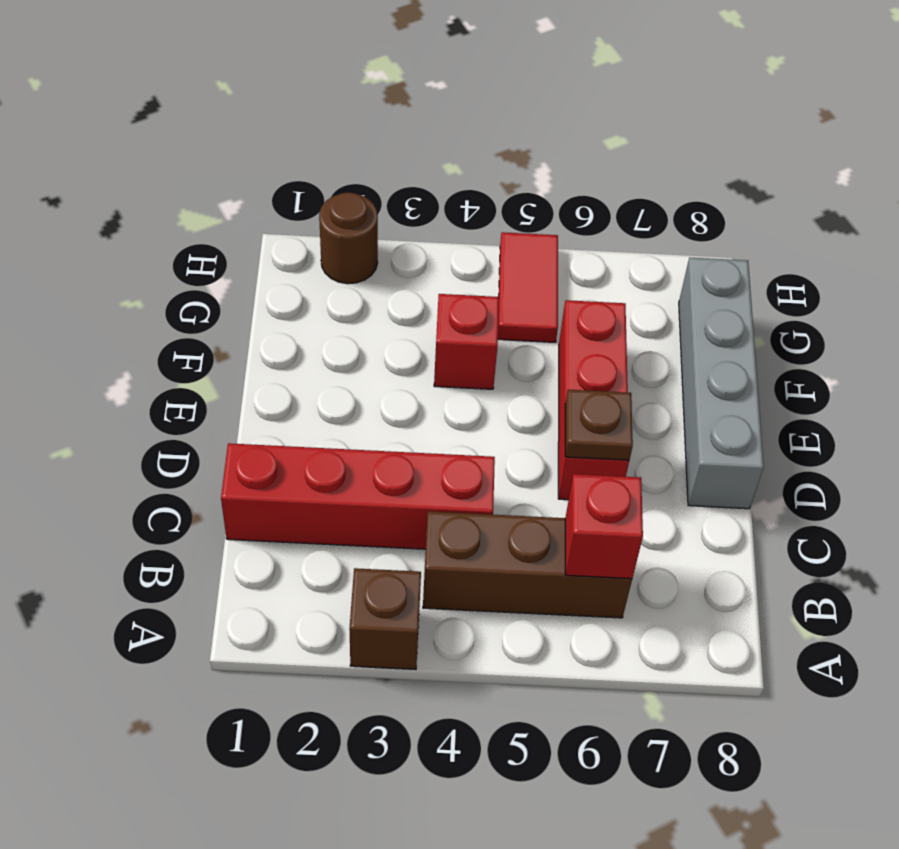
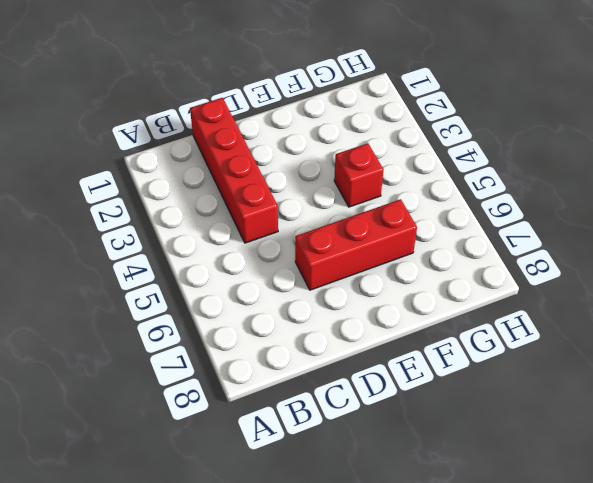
none -> brown brick A3 level 1
none -> brown brick B4:B6 level 1

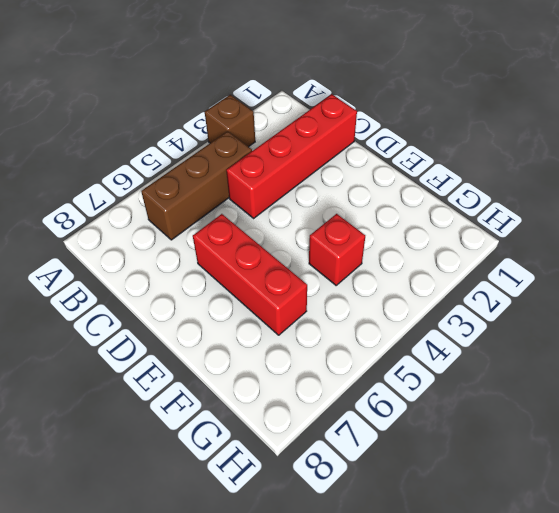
none -> grey brick D8:G8 level 1
none -> red tile G5:H5 level 1

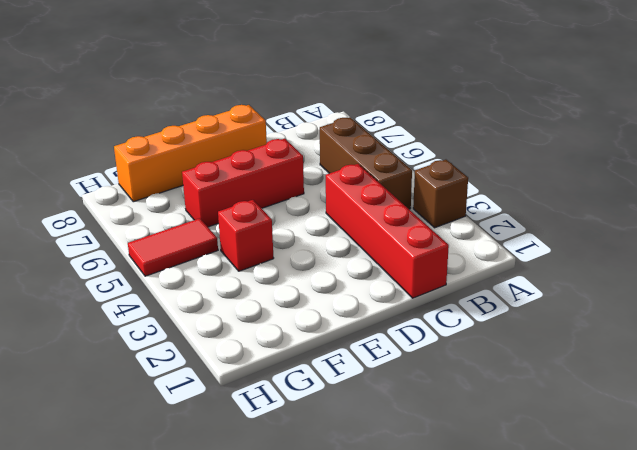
orange brick D8:G8 level 1 -> grey brick D8:G8 level 1
none -> brown round brick H2 level 1
none -> red brick B6 level 2

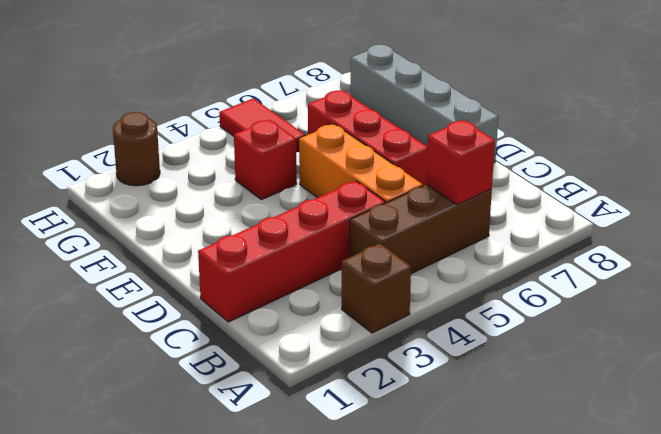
orange brick C5:E5 level 1 -> none
none -> brown plate D6 level 2

